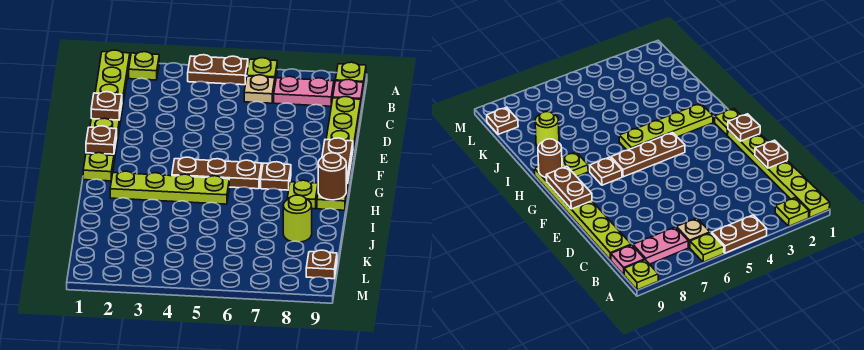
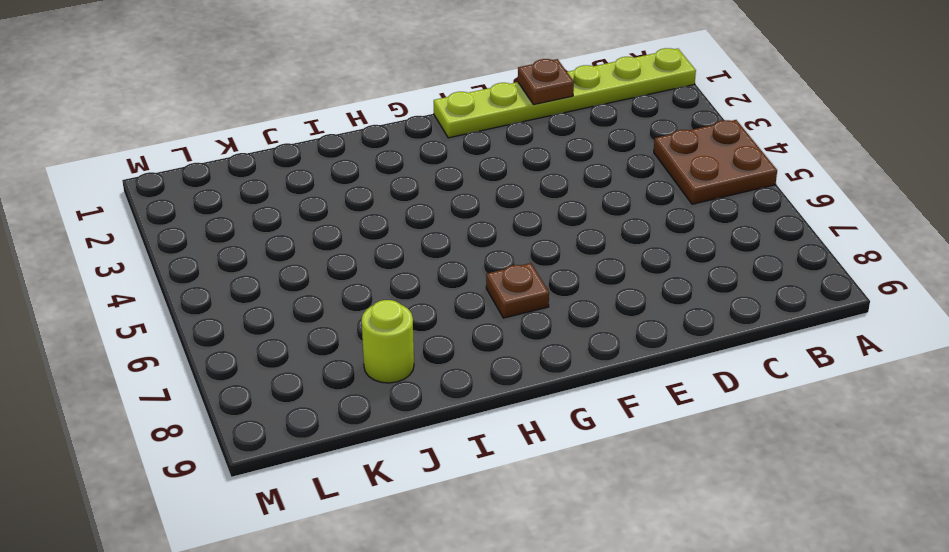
brown plate A4:B5 level 1 -> brown plate A4:A5 level 1
none -> lime plate A2 level 1
none -> lime plate A6 level 1
none -> lime plate A9 level 1

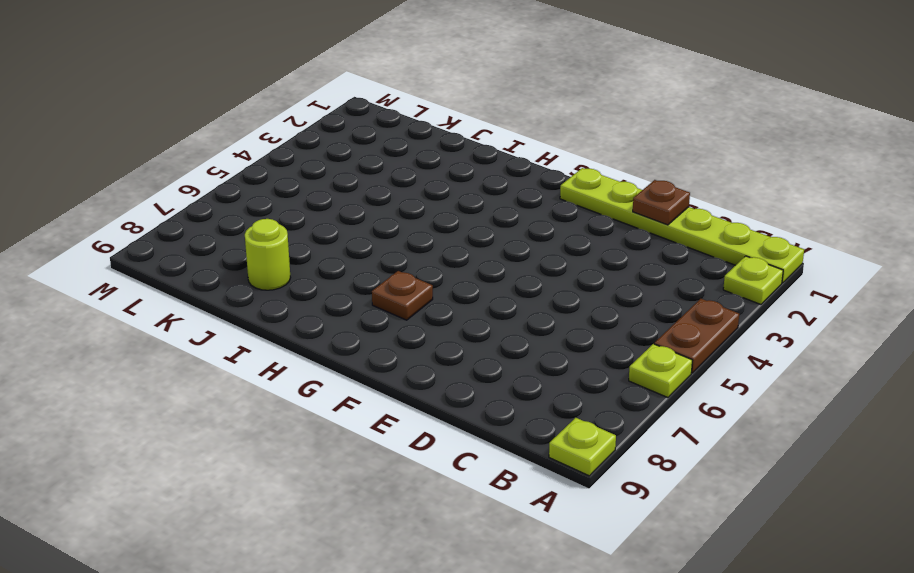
none -> tan plate B6 level 1
none -> pink plate B7:B8 level 1
none -> pink plate B9 level 1

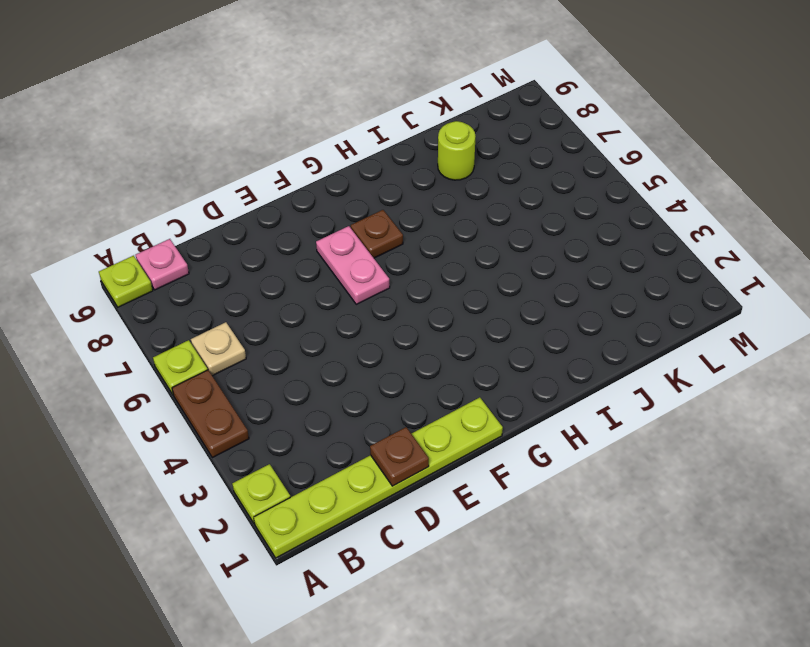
pink plate F6:F7 level 1 -> pink plate B7:B8 level 1
none -> lime plate C9:H9 level 1
none -> lime plate G1 level 1
none -> brown plate G4:G6 level 1

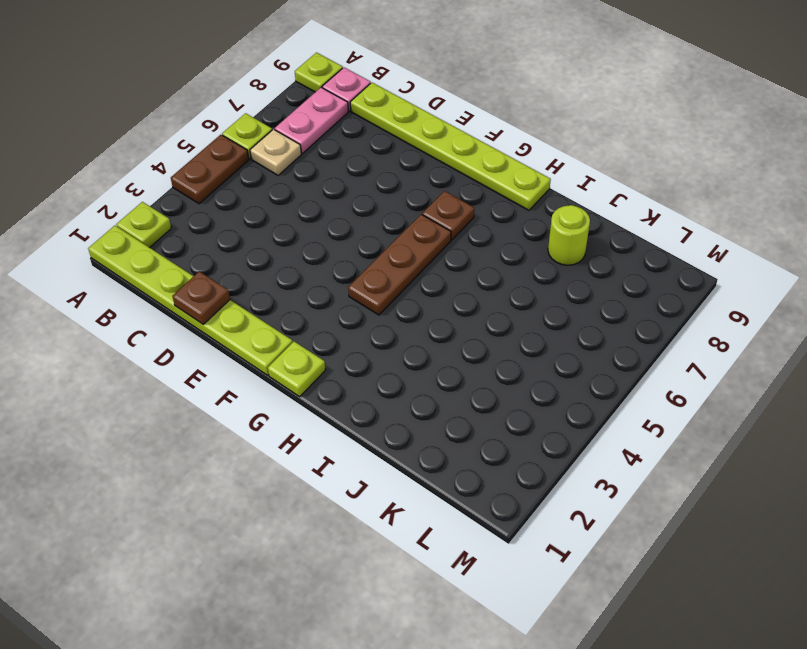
none -> lime plate H2:H5 level 1
none -> lime plate H8 level 1
none -> brown plate L9 level 1

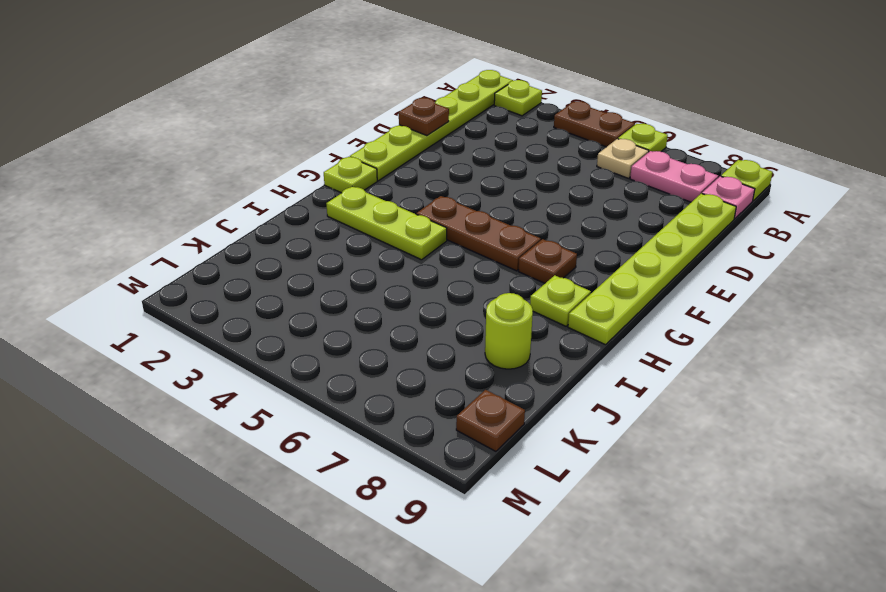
lime plate H2:H4 level 1 -> lime plate H2:H5 level 1
none -> brown plate F1 level 2
none -> brown plate F9:G9 level 2
none -> brown round brick H9 level 2

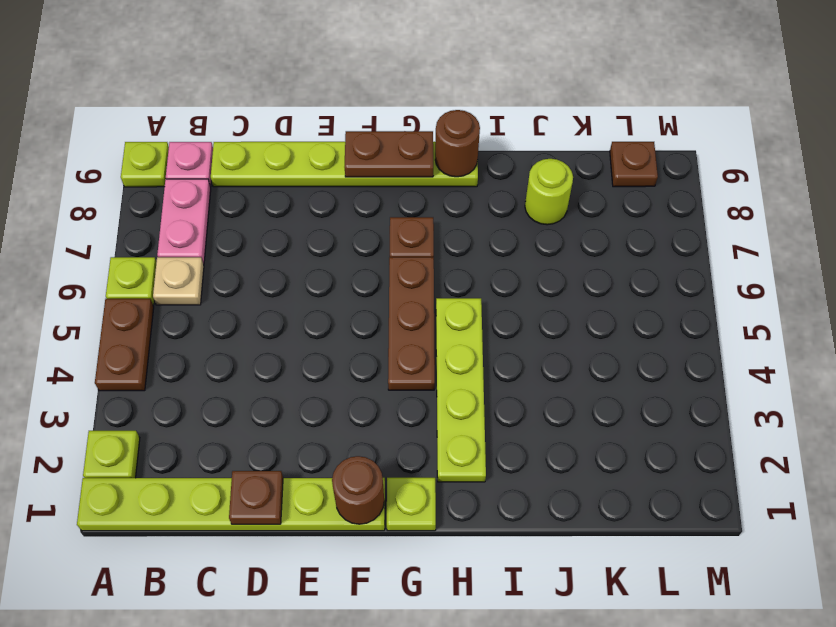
brown round brick F1 level 2 -> brown plate F1 level 2
none -> lime plate H8 level 1

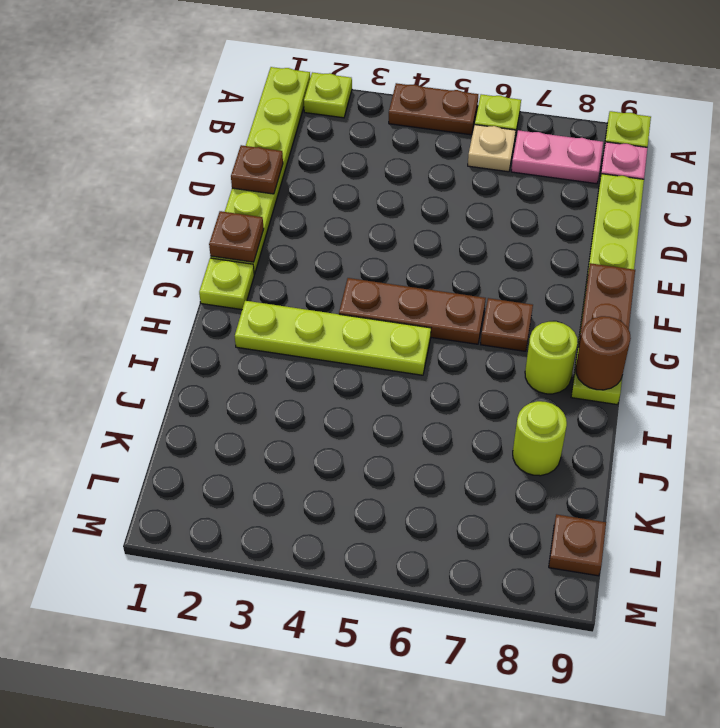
lime round brick H8 level 1 -> lime plate H8 level 1

